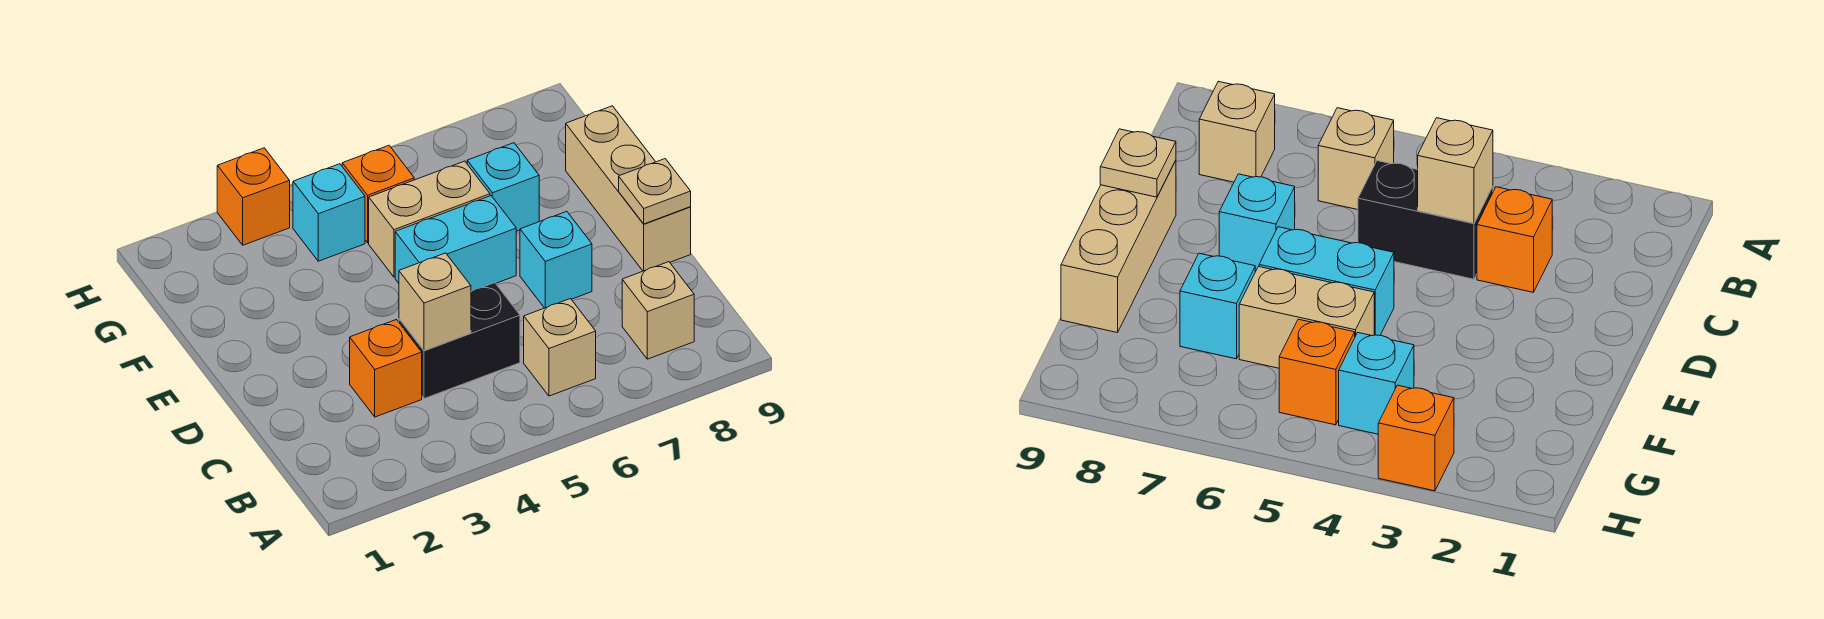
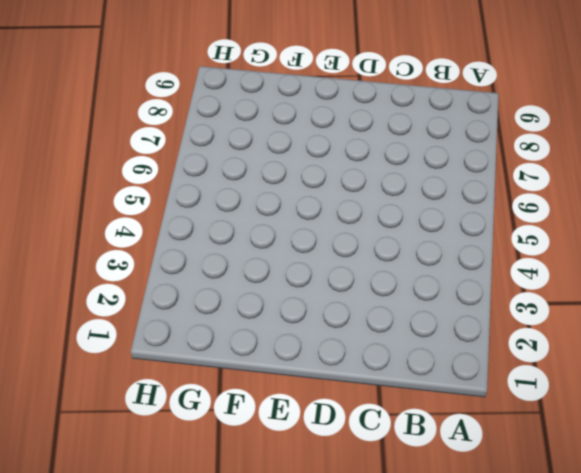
none -> tan brick B6 level 1
none -> tan brick B8 level 1
none -> orange brick C3 level 1

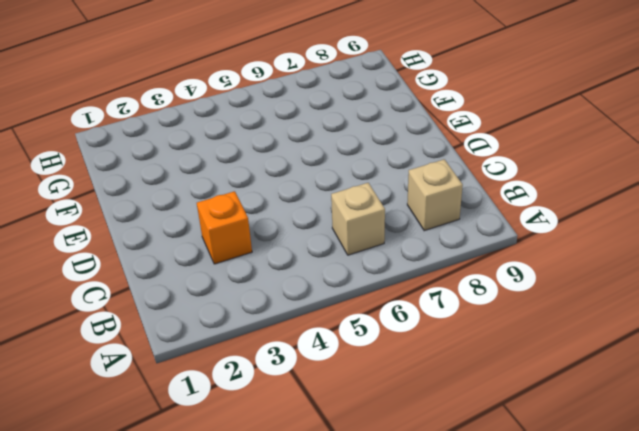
none -> black brick C4:C5 level 1
none -> cyan brick D7 level 1
none -> tan brick D9:F9 level 1

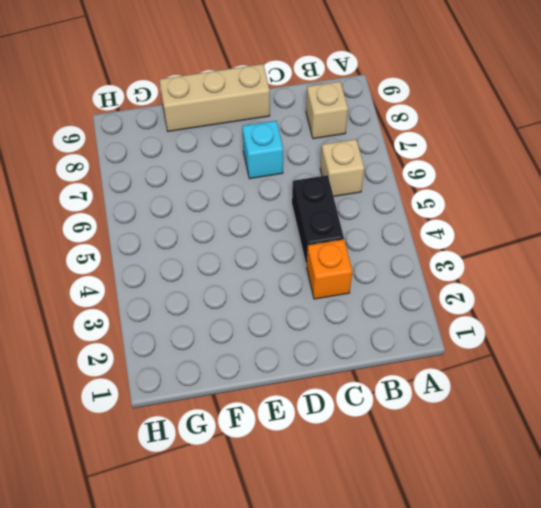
none -> cyan brick E5:E6 level 1
none -> tan brick F5:F6 level 1
none -> cyan brick F7 level 1

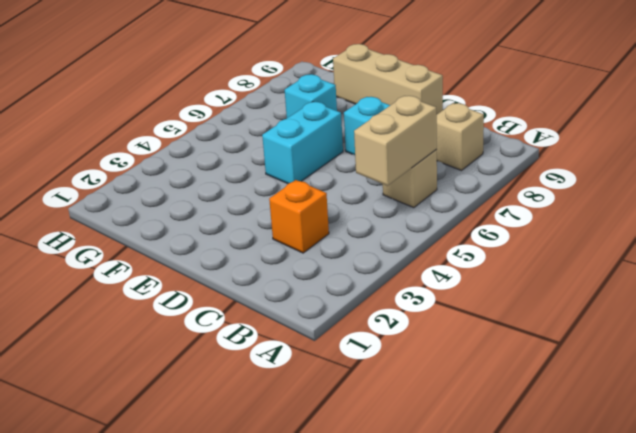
tan brick B5:B6 level 2 -> tan brick F5:F6 level 1
none -> black brick C4:C5 level 1
none -> cyan brick G4 level 1
none -> orange brick G5 level 1

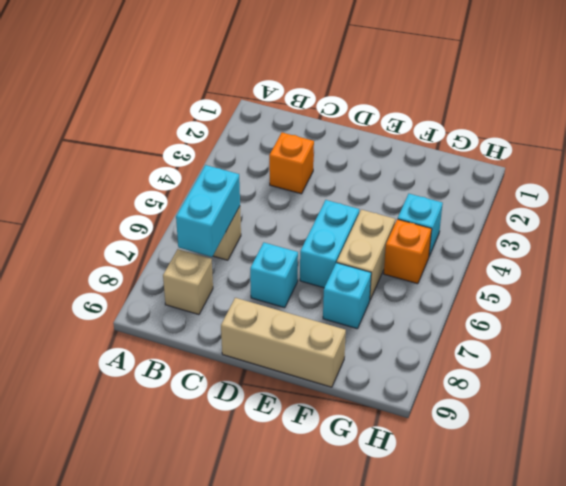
cyan brick B6:B7 level 2 -> none
none -> black brick C4:C5 level 1
none -> orange brick H3 level 1
none -> tan brick C4 level 2

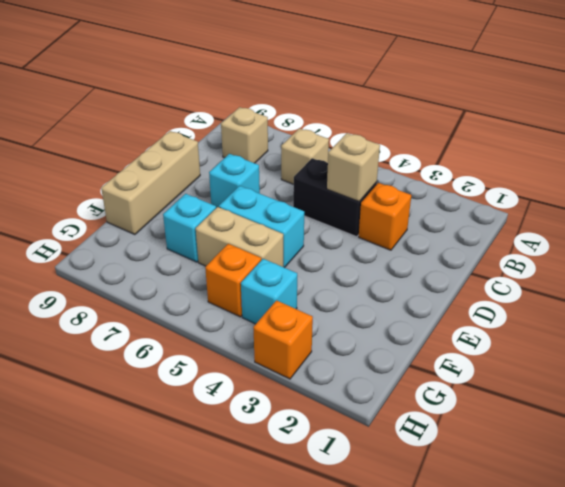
none -> tan plate D9 level 2

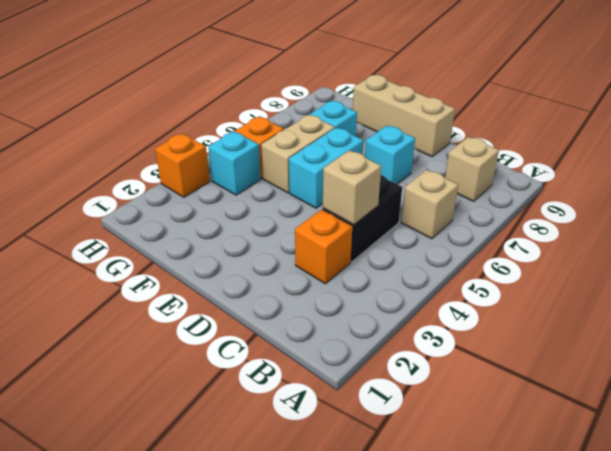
none -> tan plate D9 level 2

